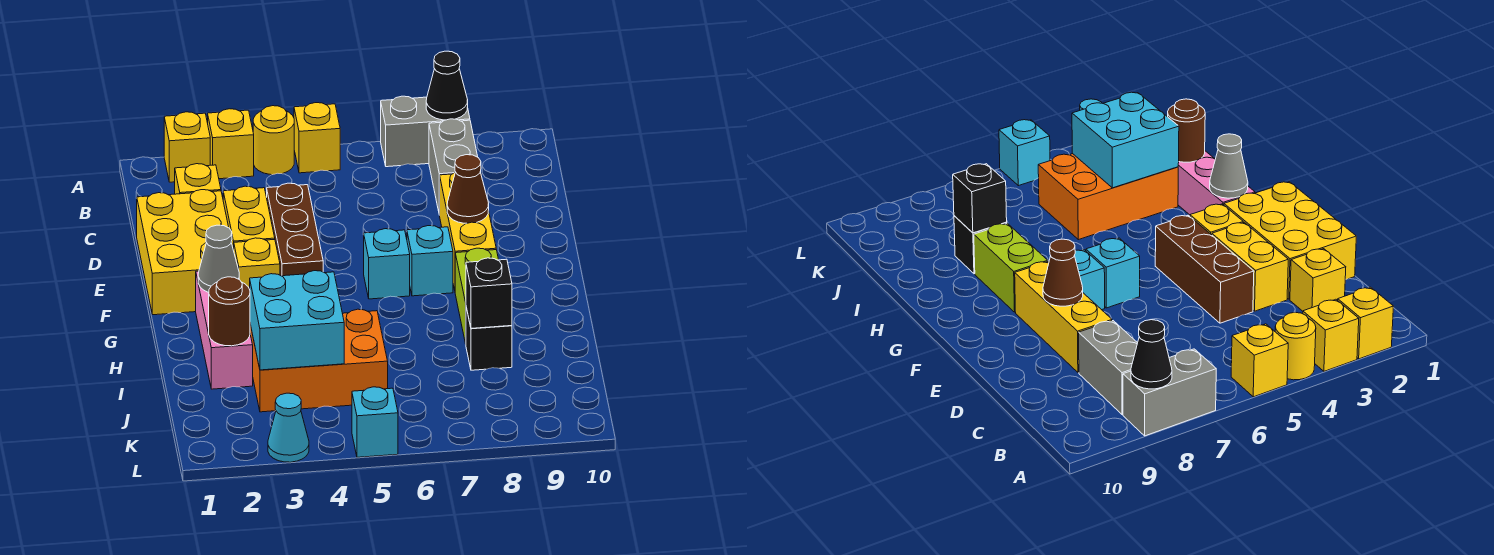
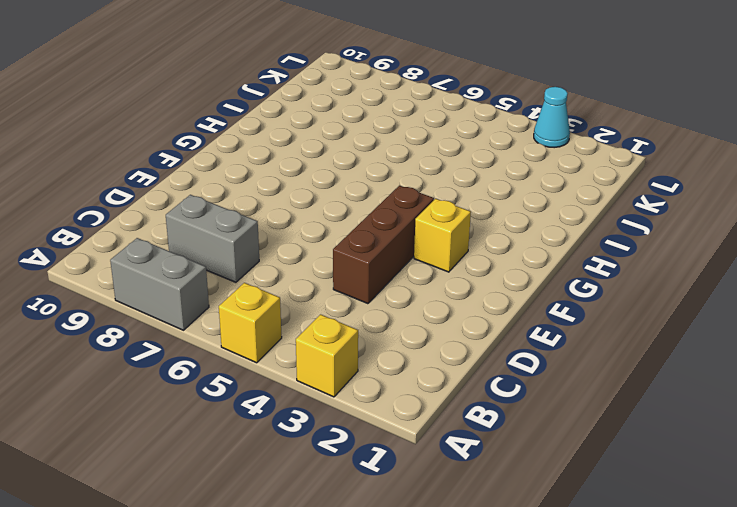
grey brick C7:C8 level 1 -> grey brick B8:C8 level 1
none -> yellow brick A2 level 1
none -> yellow round brick A4 level 1
none -> yellow brick C2 level 1

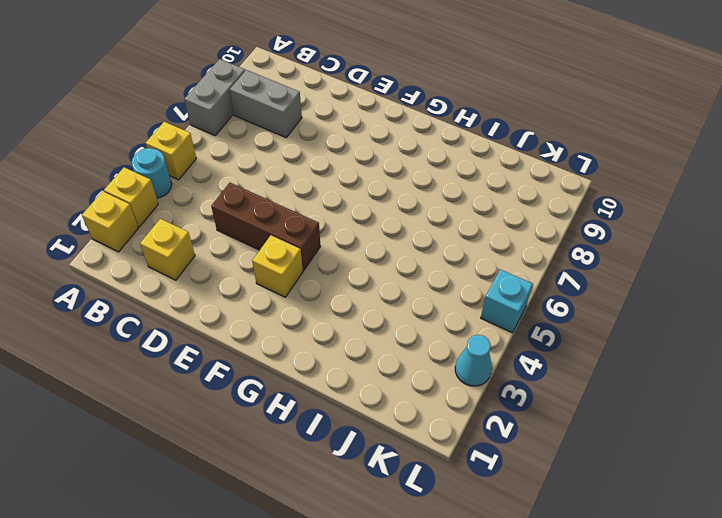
cyan round brick A4 level 1 -> yellow round brick A4 level 1
none -> yellow brick D1:F2 level 1
none -> yellow brick D3:E3 level 1
none -> yellow brick D8:F8 level 1

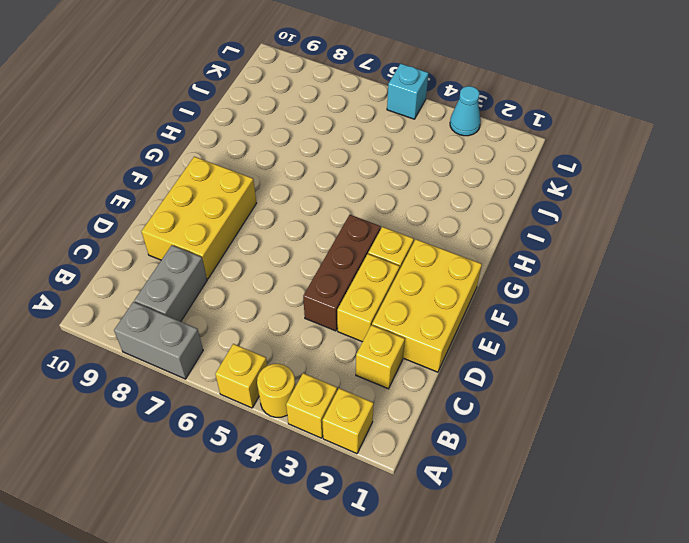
yellow brick D8:F9 level 1 -> yellow brick D8:F8 level 1
none -> cyan brick F6 level 1
none -> cyan brick F7 level 1
none -> pink brick G2:I2 level 1

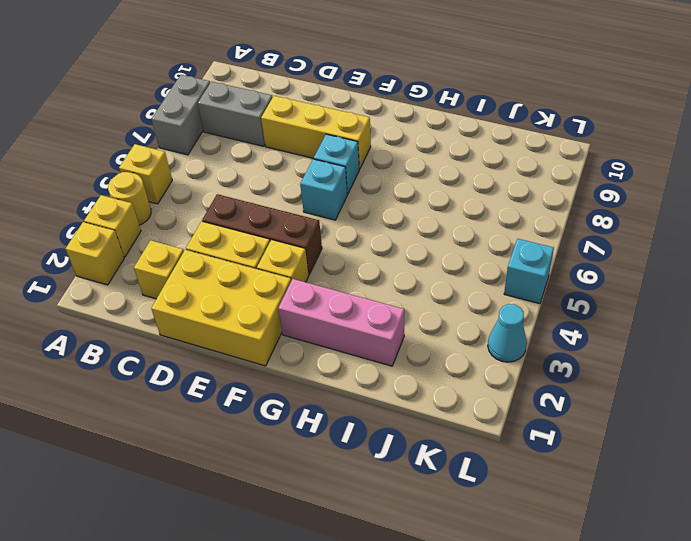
none -> lime brick G8:H8 level 1
none -> orange brick I3:J5 level 1
none -> black brick I8 level 1

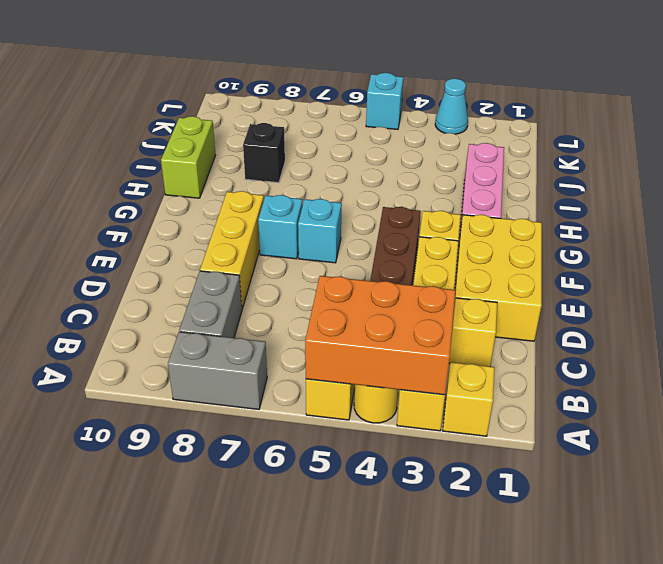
orange brick A3:B5 level 2 -> orange brick I3:J5 level 1
lime brick H10:I10 level 1 -> lime brick G8:H8 level 1
none -> black cone A8 level 2
none -> brown cone E8 level 2
none -> grey cone G2 level 2

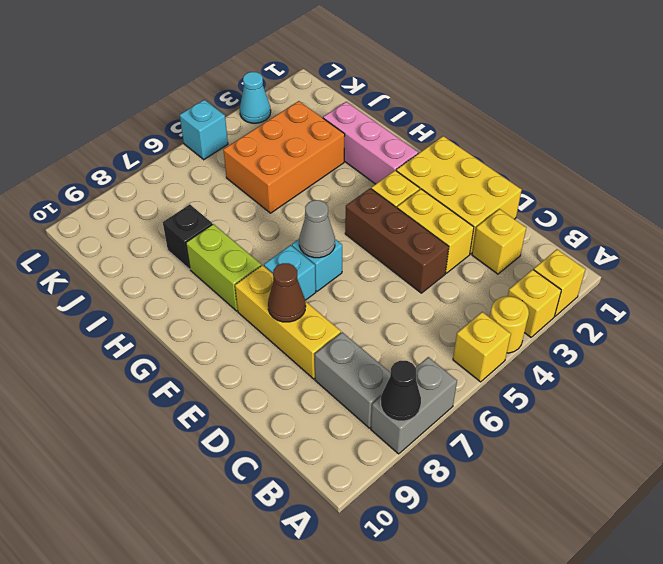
grey cone F6 level 2 -> grey cone G2 level 2
none -> brown round brick I2 level 2
none -> cyan brick I3:J4 level 2
none -> black brick I8 level 2

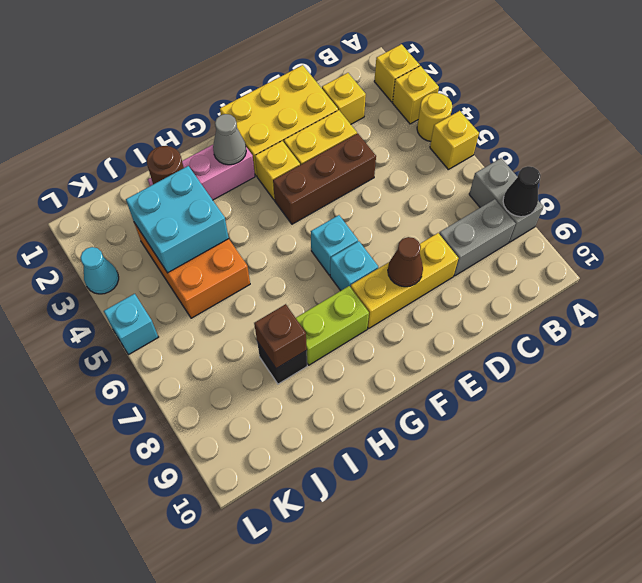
brown brick I8 level 2 -> black brick I8 level 2

